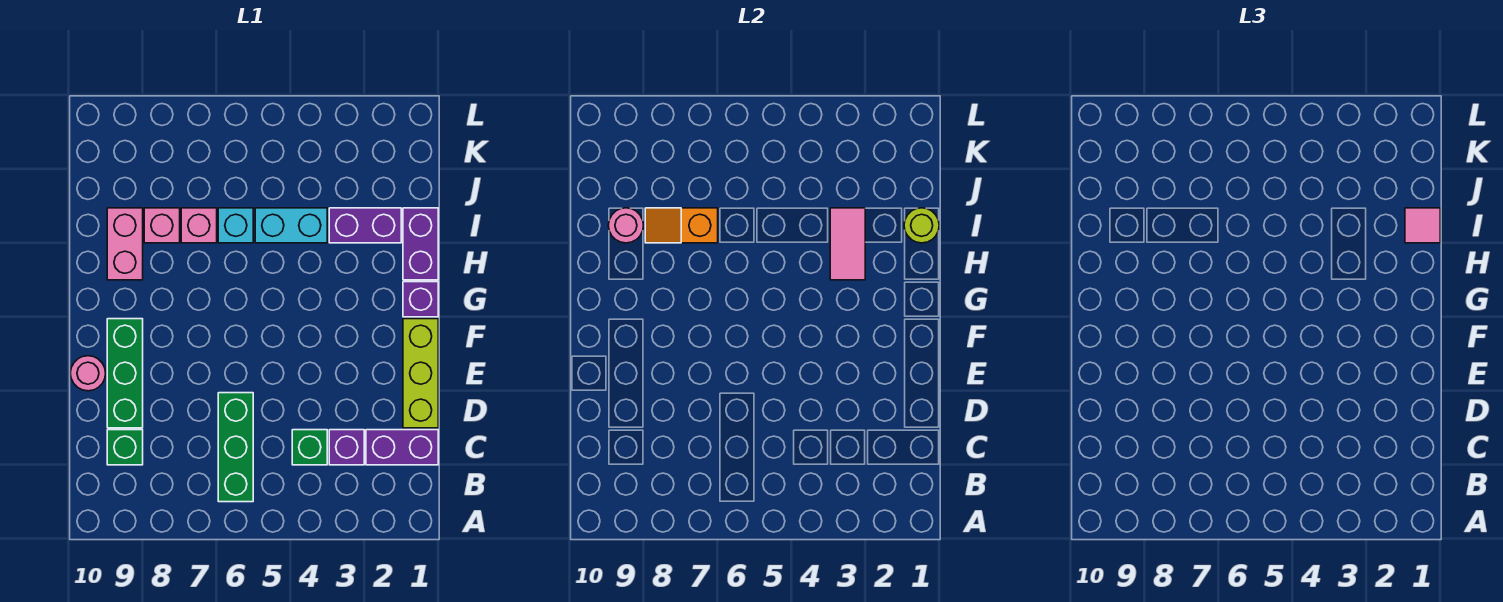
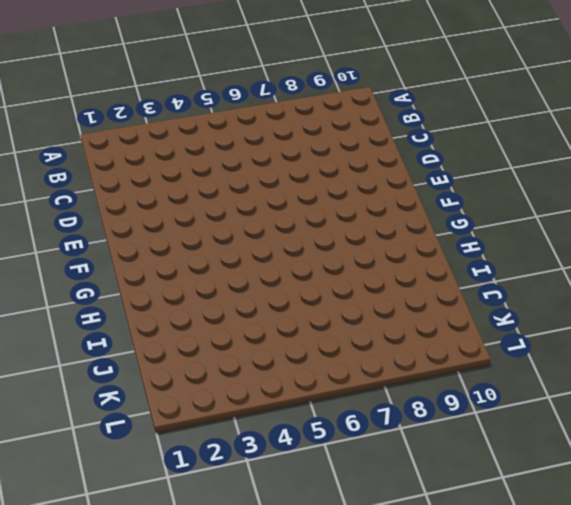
none -> green brick B6:D6 level 1
none -> purple brick C1:C2 level 1
none -> purple brick C3 level 1

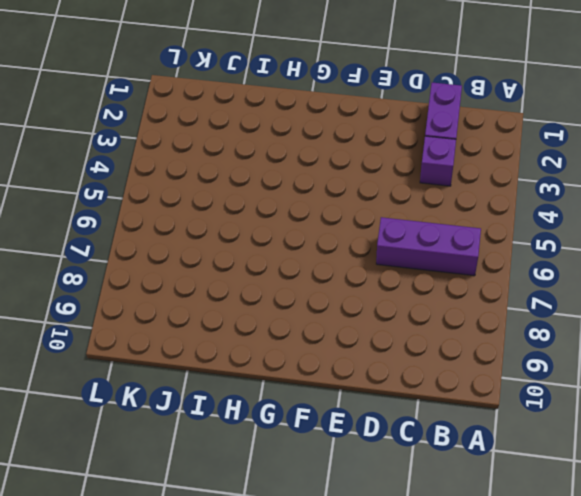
purple brick B6:D6 level 1 -> green brick B6:D6 level 1
none -> green brick C4 level 1
none -> green brick C9 level 1
none -> lime brick D1:F1 level 1

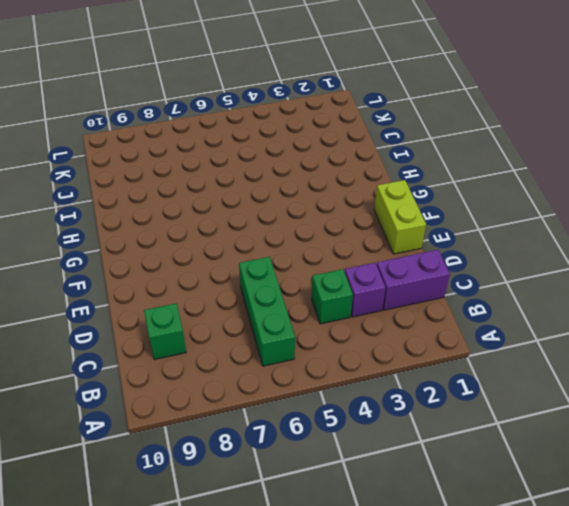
lime brick E1:F1 level 1 -> lime brick D1:F1 level 1
none -> green brick D9:F9 level 1
none -> pink round brick E10 level 1
none -> purple brick G1 level 1

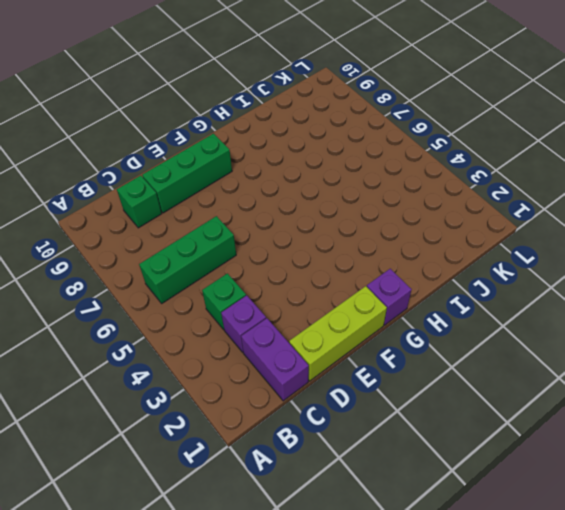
none -> pink round brick E10 level 1
none -> purple brick H1:I1 level 1
none -> pink brick H9:I9 level 1

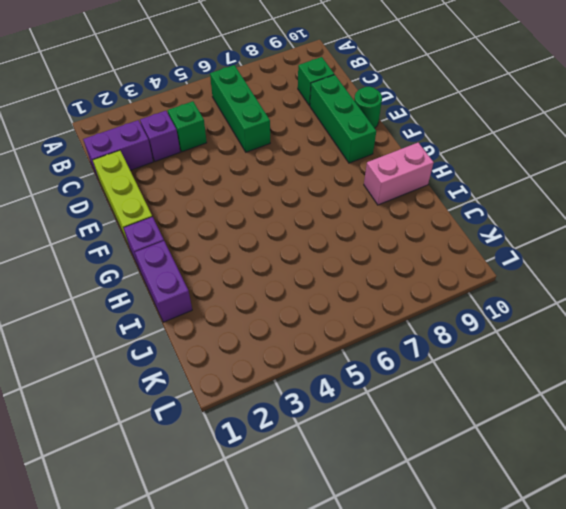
green round brick E10 level 1 -> pink round brick E10 level 1
pink brick H9:H10 level 1 -> pink brick H9:I9 level 1
none -> purple brick I2:I3 level 1
none -> cyan brick I4:I5 level 1
none -> cyan brick I6 level 1

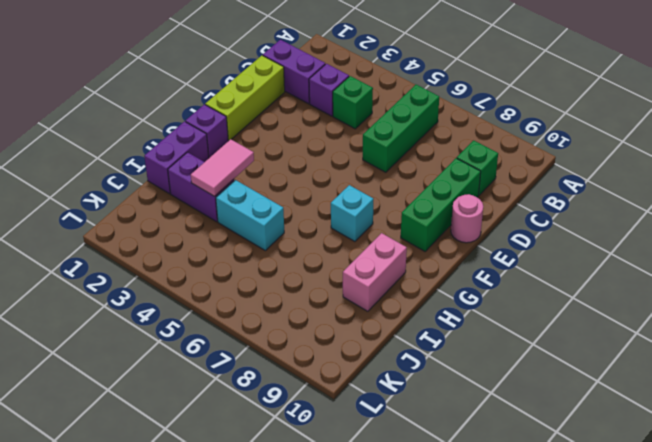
cyan brick G7 level 1 -> cyan brick I6 level 1
none -> pink brick I7 level 1
none -> pink brick I8 level 1
none -> lime round brick I1 level 2

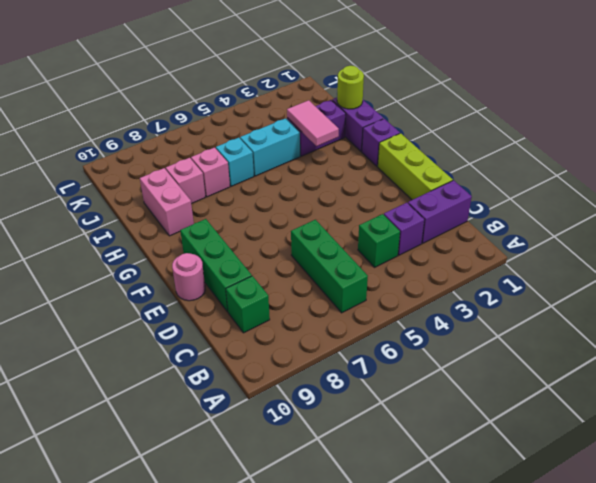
none -> orange slope I7:I8 level 2 top 7
none -> pink round brick I9 level 2
none -> pink tile I1 level 3

